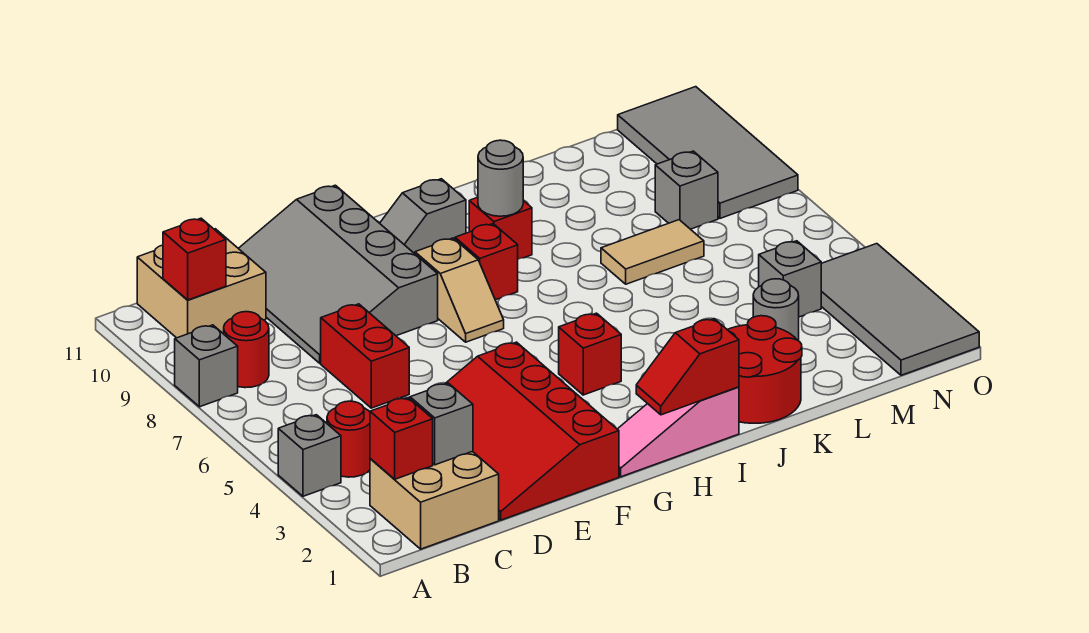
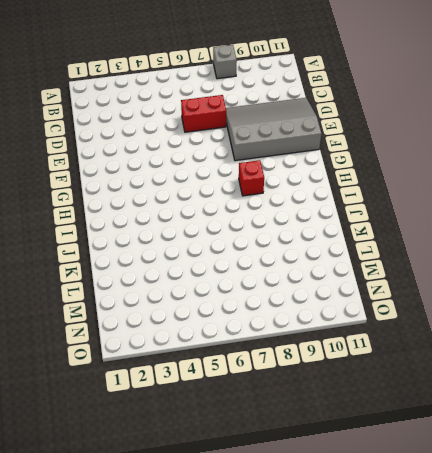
none -> grey brick A4 level 1
none -> tan brick B1:C2 level 1
none -> red round brick B4 level 1

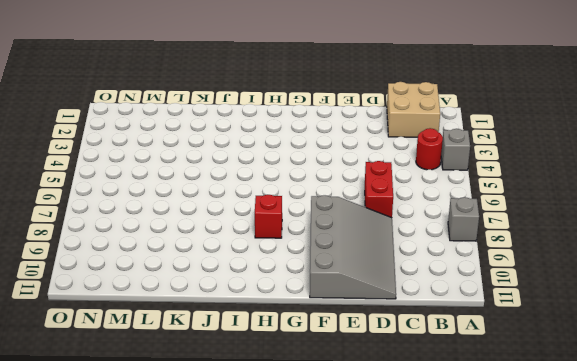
none -> red round brick B8 level 1
none -> tan brick B10:C11 level 1
none -> red slope D1:F4 level 1 top F

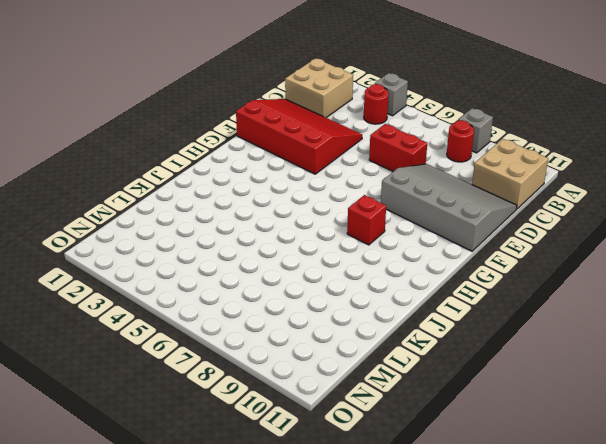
none -> pink slope G1:I1 level 1 top I
none -> tan slope G7:G8 level 1 top 8
none -> grey slope G10:H10 level 1 top H

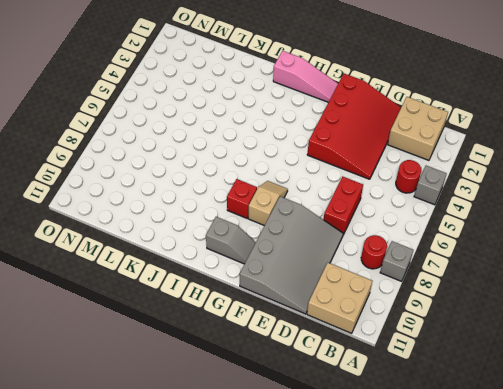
none -> red brick H4 level 1
none -> red brick I9 level 1
none -> red round brick J1:K2 level 1

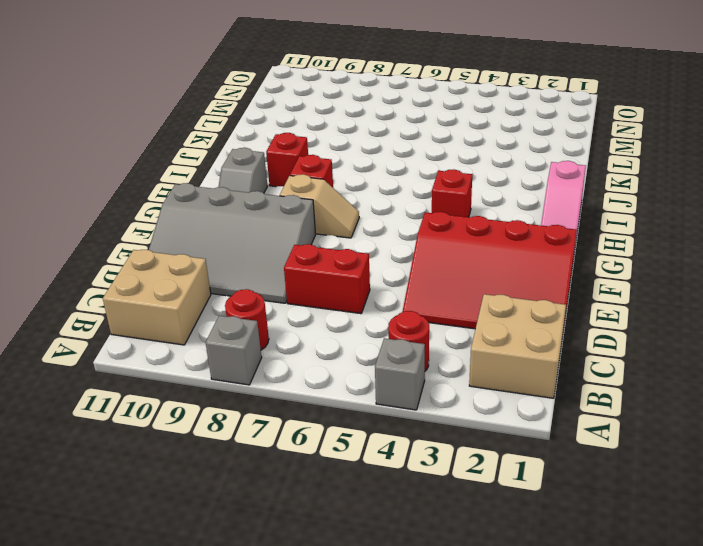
none -> red round brick J1:K2 level 1
none -> tan tile K7:L7 level 1
none -> grey round brick L3 level 1

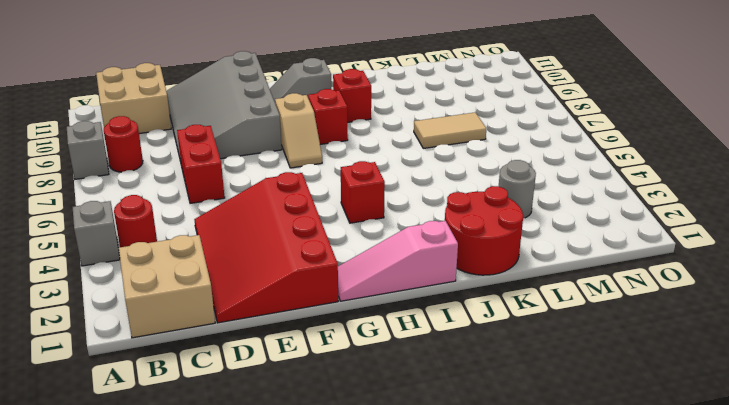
none -> grey brick M4 level 1
none -> grey brick M8 level 1
none -> grey tile N1:O4 level 1

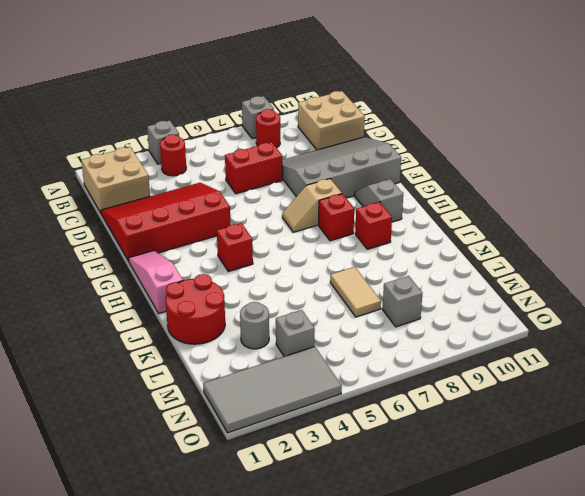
none -> grey tile N8:O11 level 1
none -> red brick B2 level 2
none -> red brick B10 level 2

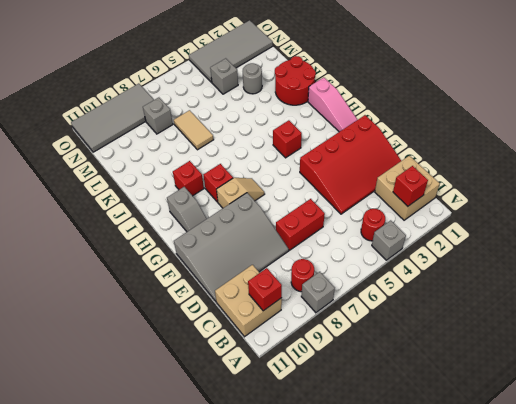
none -> grey brick C2 level 2
none -> red slope H1:I1 level 2 top I
none -> grey round brick I9 level 2

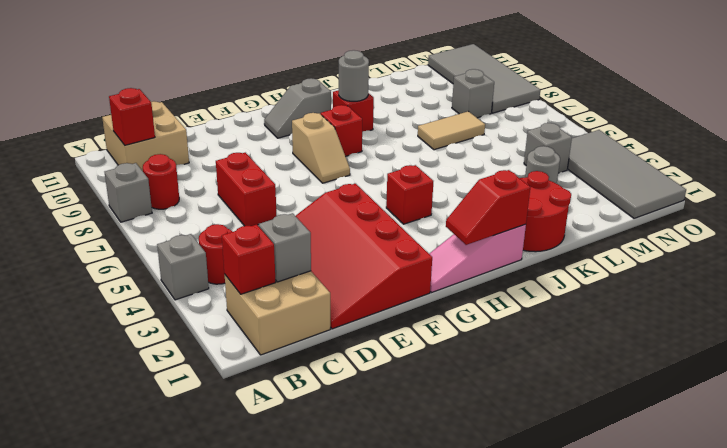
none -> grey slope D8:F11 level 1 top F

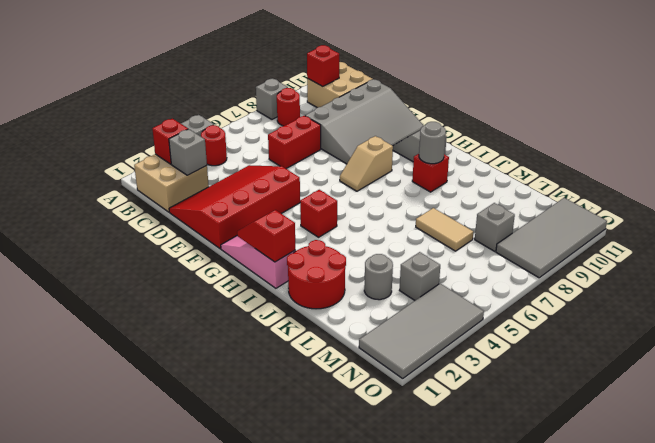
grey slope D8:F11 level 1 top D -> grey slope D8:F11 level 1 top F
none -> red brick H8 level 1

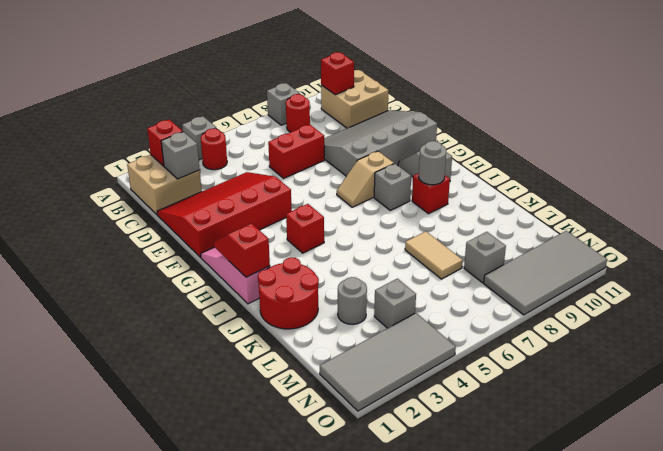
grey brick H8 level 1 -> red brick H8 level 1

